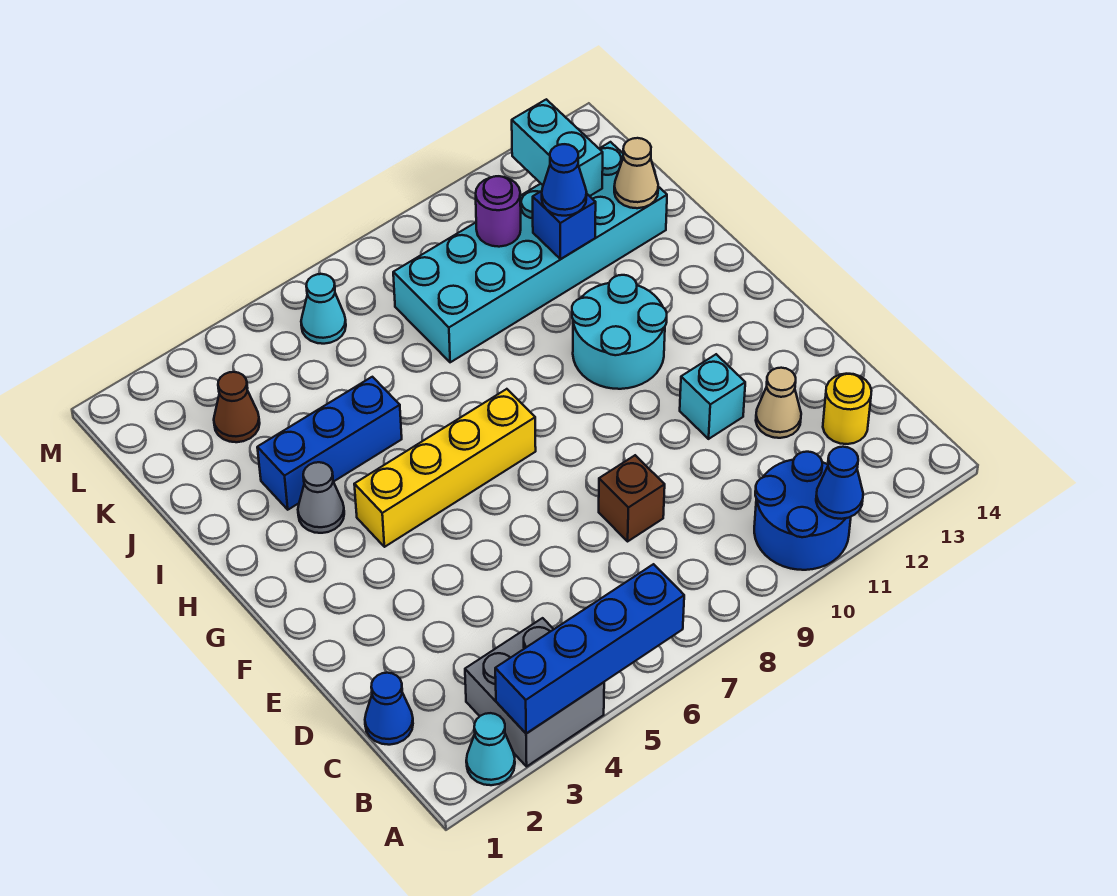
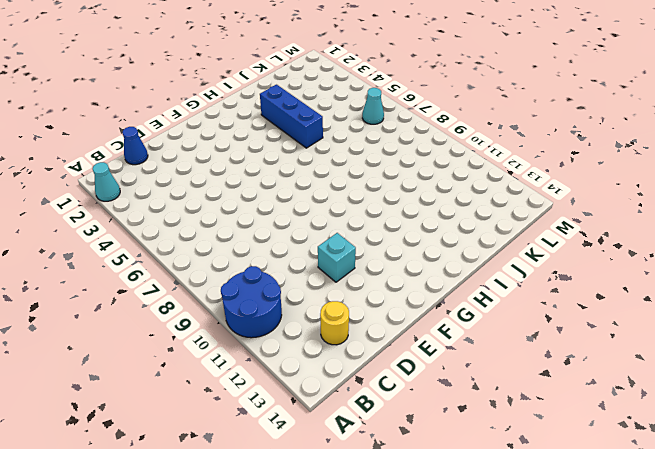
none -> grey brick A3:B4 level 1
none -> brown brick D8 level 1
none -> tan cone D12 level 1

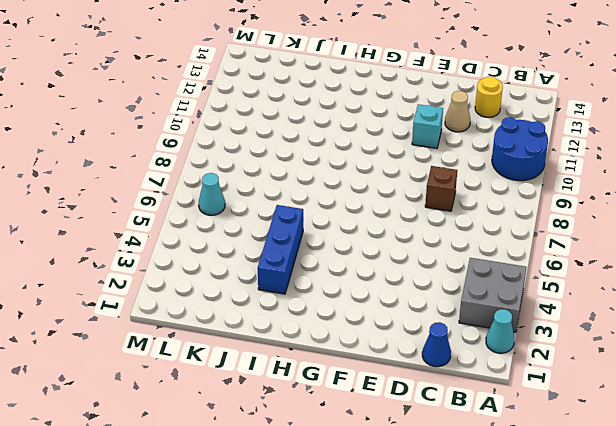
none -> yellow brick G4:G7 level 1
none -> cyan round brick G10:H11 level 1
none -> grey cone H3 level 1

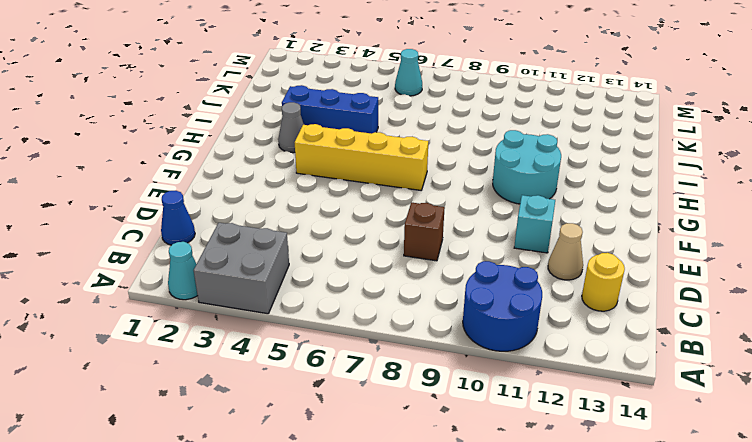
none -> cyan brick J8:K13 level 1
none -> brown cone K3 level 1
none -> blue brick A3:A6 level 2

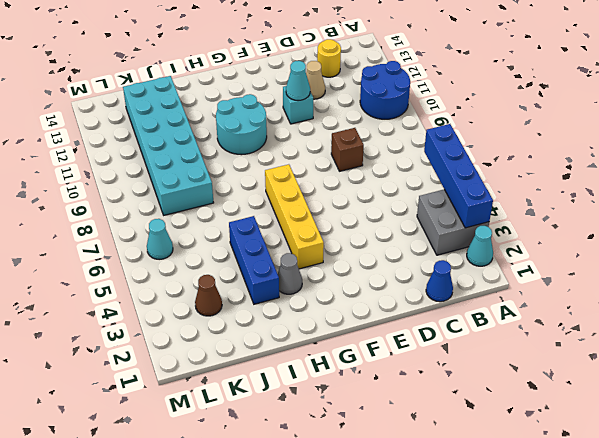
cyan cone E11 level 2 -> none
none -> blue cone A11 level 2
none -> blue brick J11 level 2
none -> tan cone J13 level 2

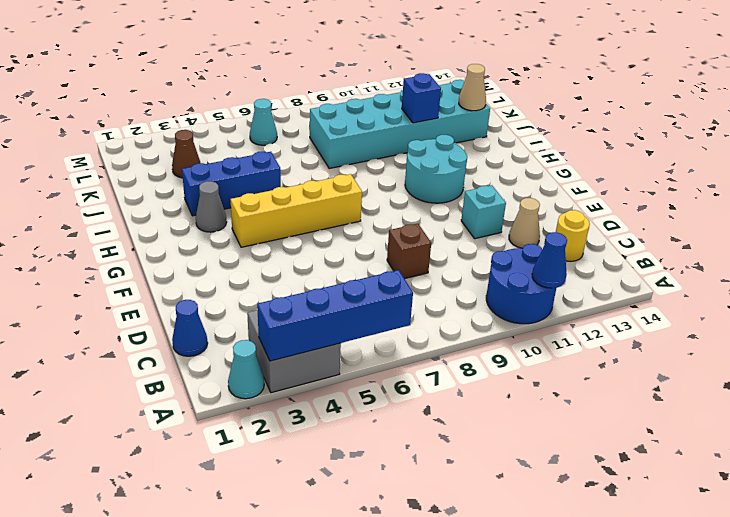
none -> purple round brick K10 level 2
none -> cyan brick K12:L12 level 2
none -> blue cone J11 level 3

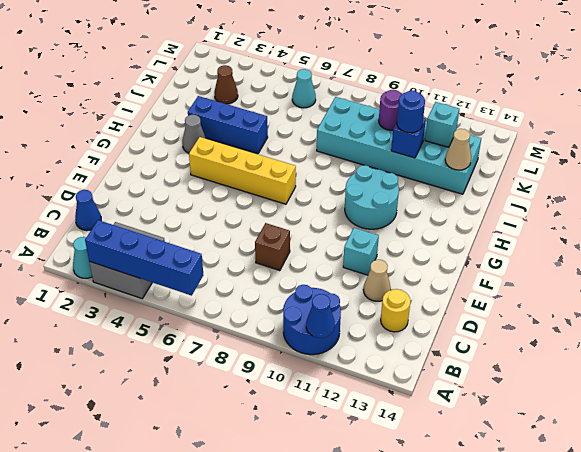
blue round brick J11 level 3 -> blue cone J11 level 3
cyan brick K12 level 2 -> cyan brick K12:L12 level 2

